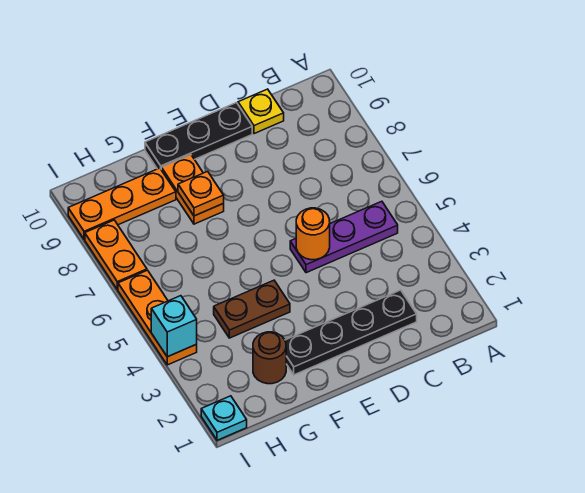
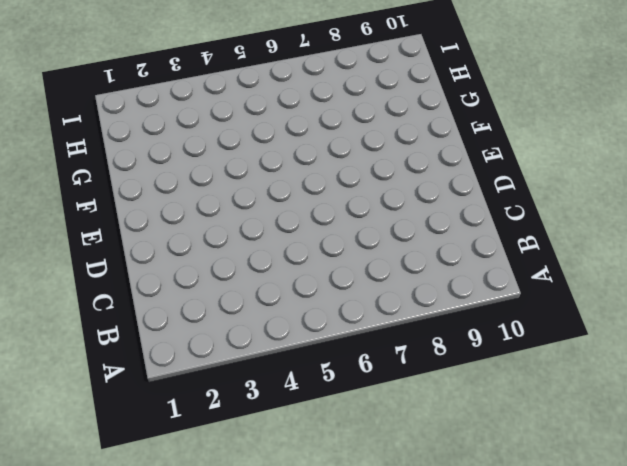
none -> purple plate B5:D5 level 1
none -> black plate C2:F2 level 1
none -> yellow plate C10 level 1

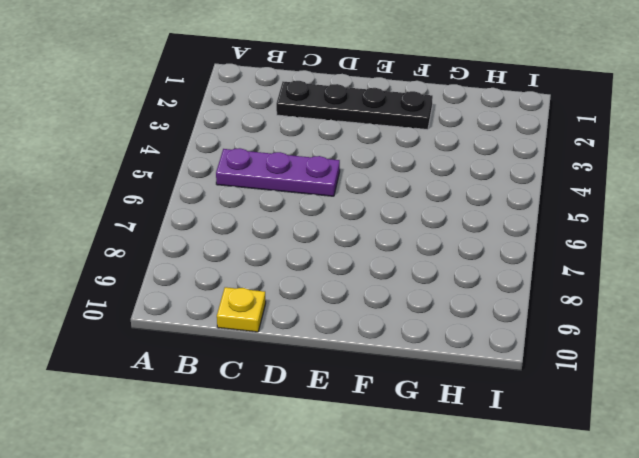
none -> black plate D10:F10 level 1
none -> brown plate F4:G4 level 1
none -> orange plate F8:F9 level 1

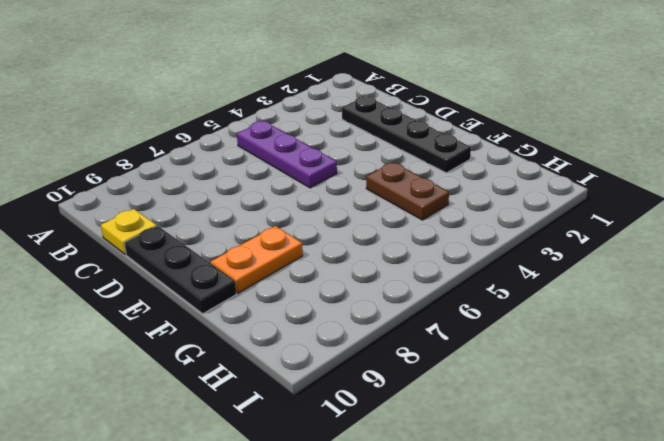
none -> brown round brick G2 level 1
none -> orange plate G9:I9 level 1
none -> cyan plate I1 level 1

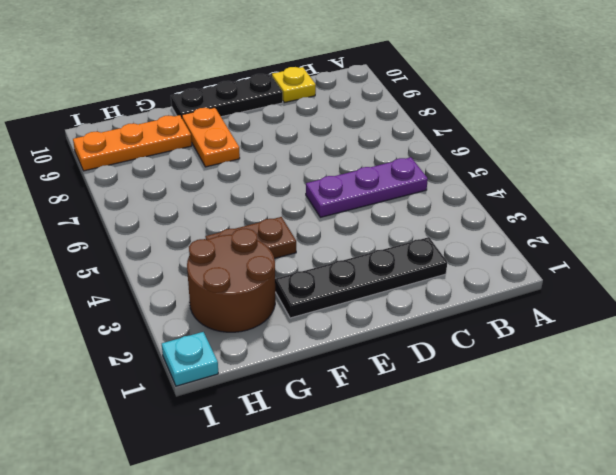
brown round brick G2:H3 level 1 -> brown round brick G2 level 1
none -> orange plate I4:I6 level 1
none -> orange plate I7:I8 level 1
none -> orange round brick D5 level 2

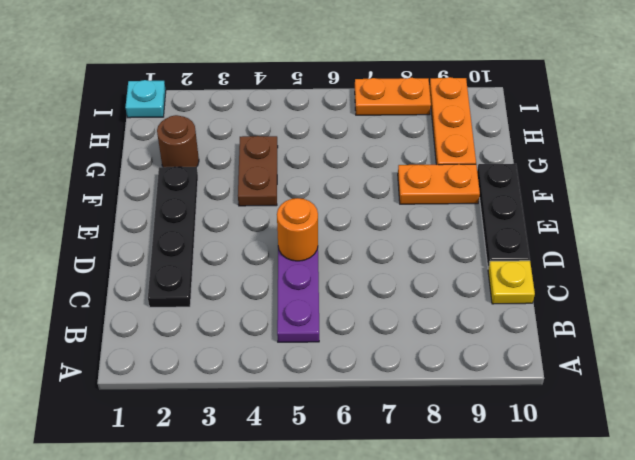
none -> orange plate I4:I6 level 1
none -> orange plate F8 level 2
none -> cyan brick I4 level 2

